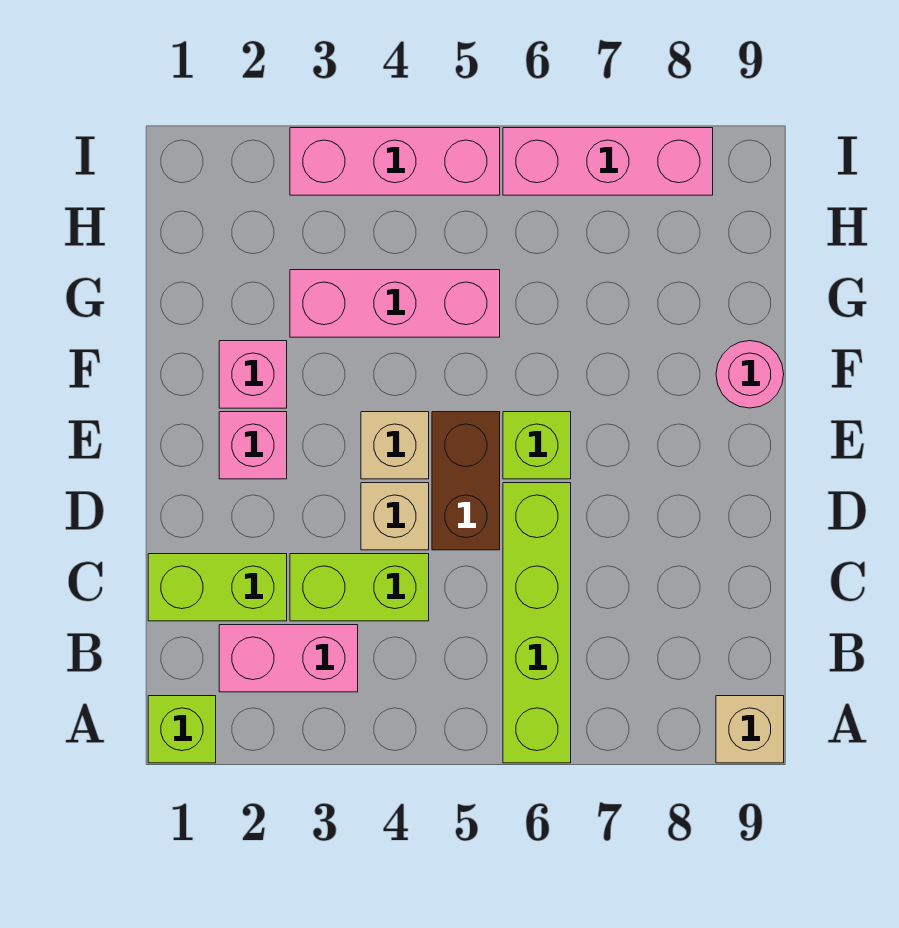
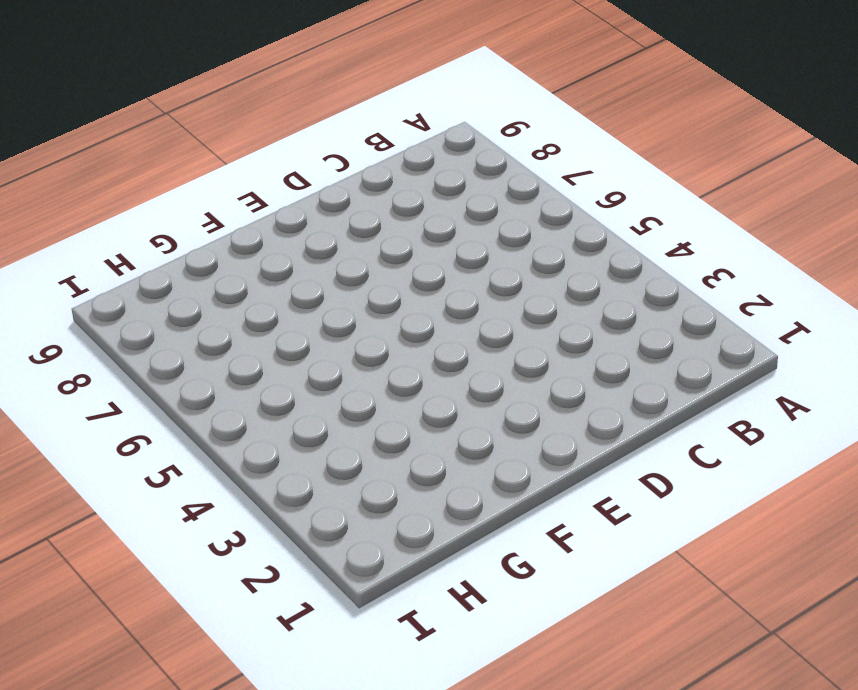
none -> lime brick A1 level 1
none -> lime brick A6:D6 level 1
none -> tan brick A9 level 1

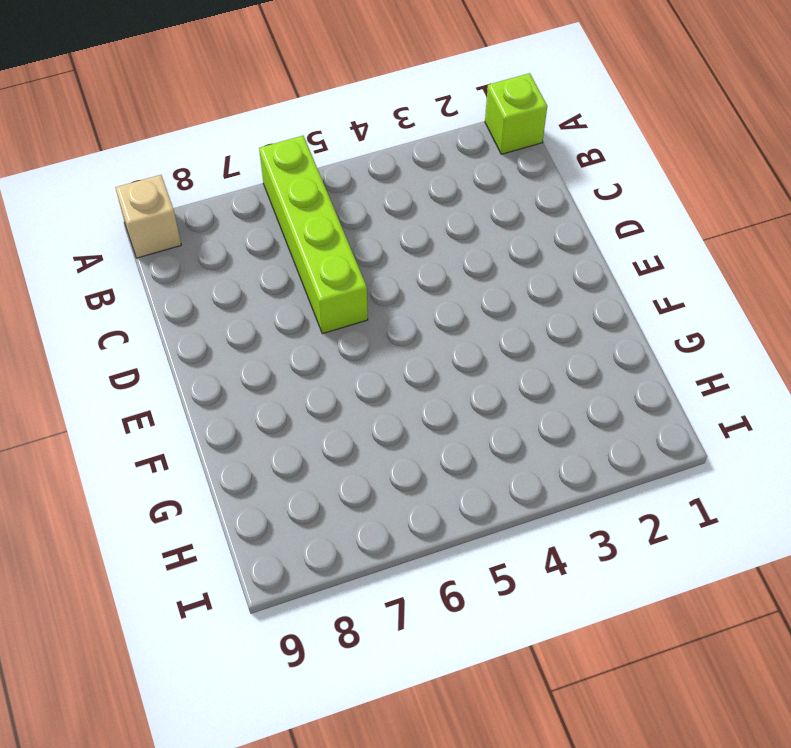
none -> pink brick B2:B3 level 1
none -> lime brick C1:C2 level 1
none -> lime brick C3:C4 level 1

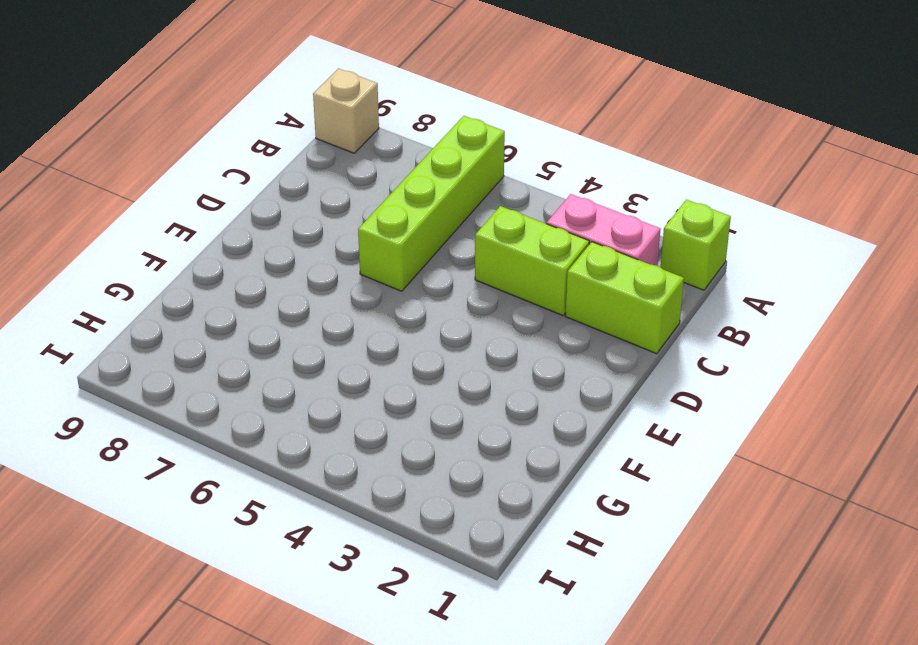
none -> tan brick D4 level 1
none -> brown brick D5:E5 level 1
none -> pink brick E2 level 1

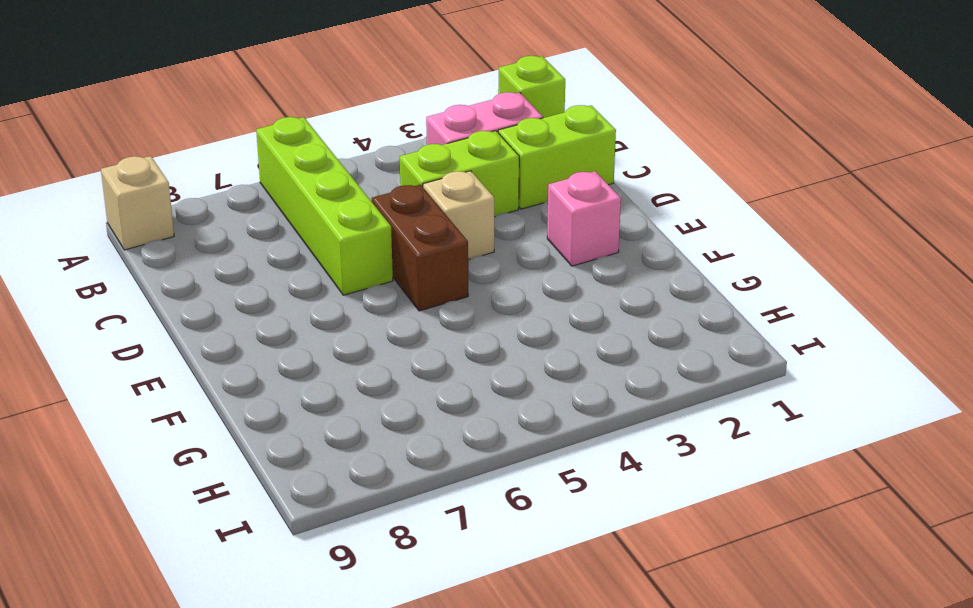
none -> tan brick E4 level 1
none -> lime brick E6 level 1
none -> pink brick F2 level 1

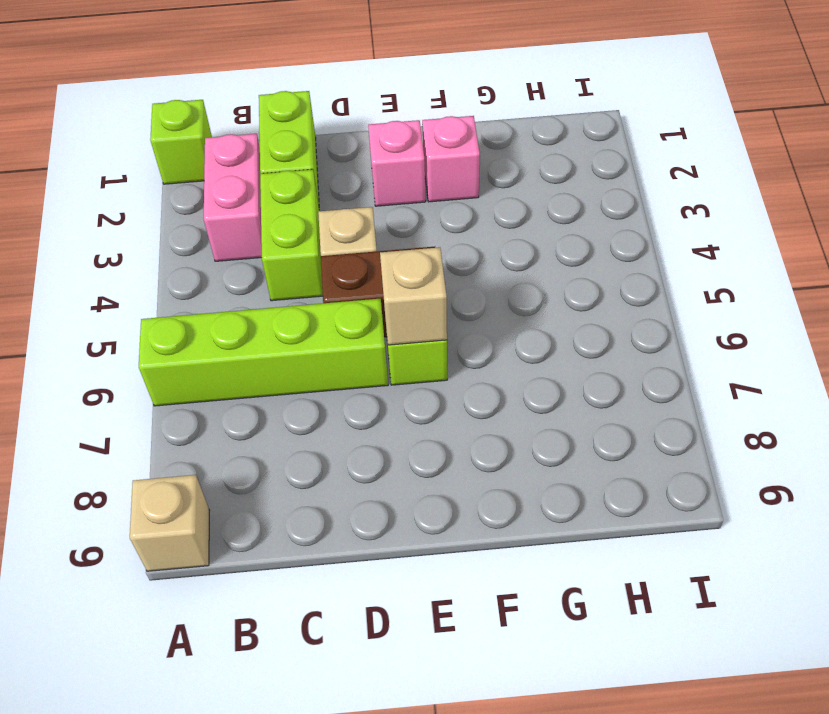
tan brick E6 level 2 -> tan brick E4 level 1
none -> pink round brick F9 level 1
none -> pink brick G3:G5 level 1
none -> pink brick I3:I5 level 1

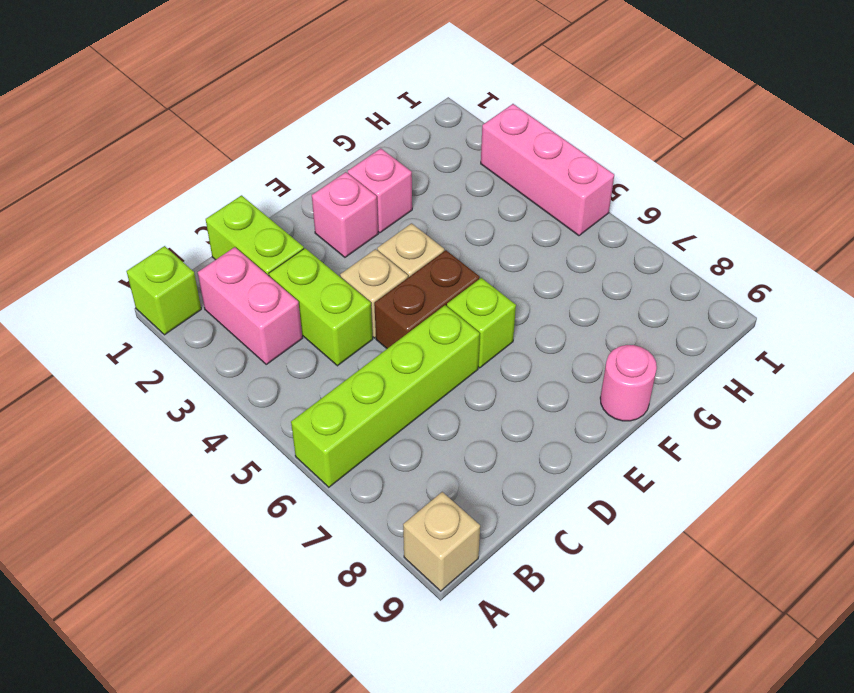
none -> pink brick G3:G5 level 1
none -> pink brick I6:I8 level 1

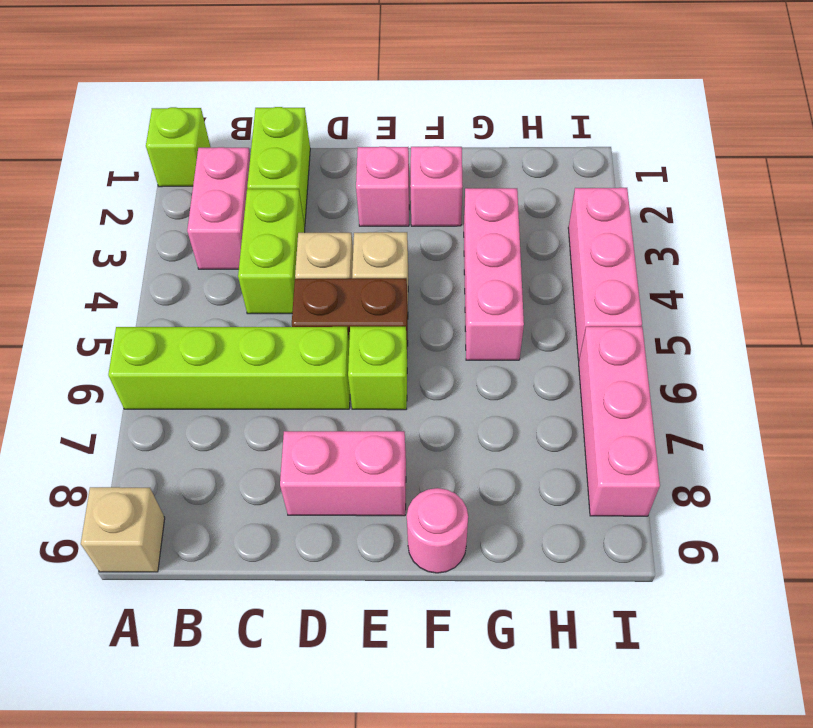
pink brick D8:E8 level 1 -> none

